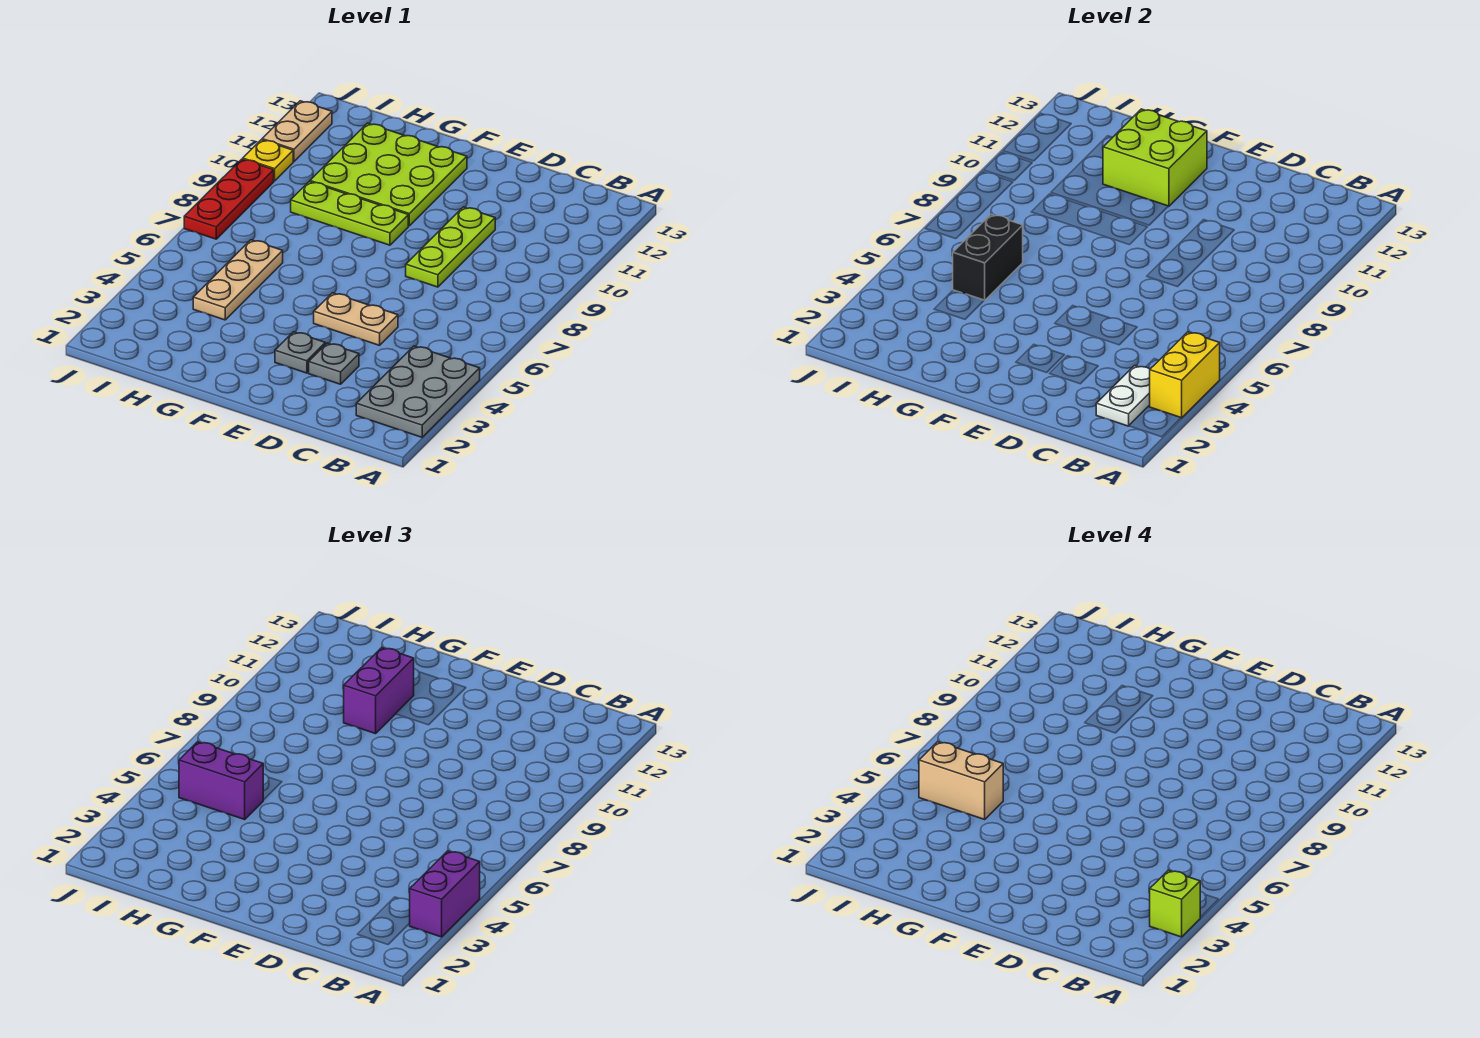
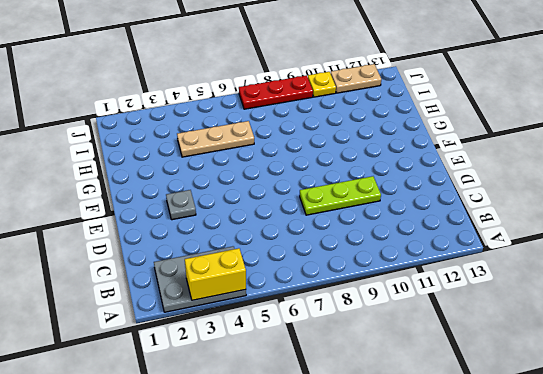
none -> grey plate D3 level 1
none -> tan plate D5:E5 level 1
none -> lime plate F9:H9 level 1

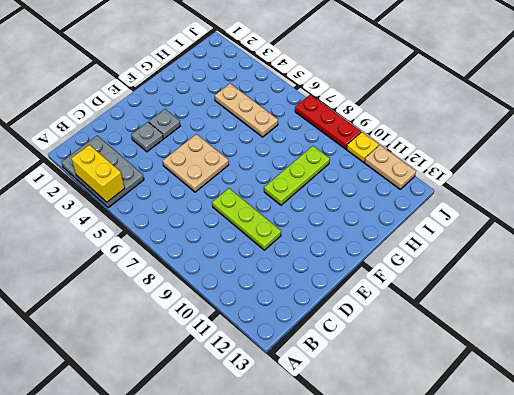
tan plate D5:E6 level 1 -> tan plate D5:E5 level 1
none -> lime plate F10:H12 level 1
none -> white plate B2:B3 level 2
none -> lime brick F11:G12 level 2

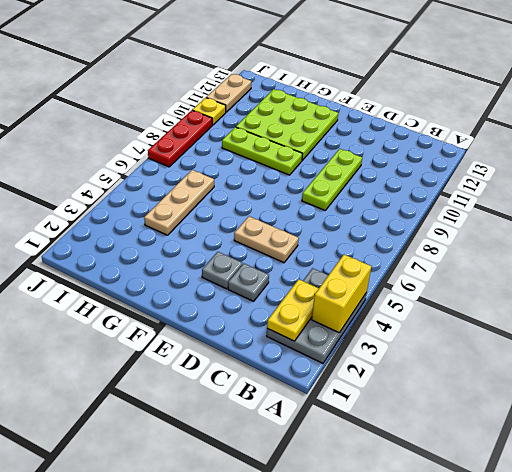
yellow plate B2:B3 level 2 -> white plate B2:B3 level 2
none -> lime brick F11:G12 level 2
none -> black brick H5:H6 level 2
none -> purple brick A3:A4 level 3

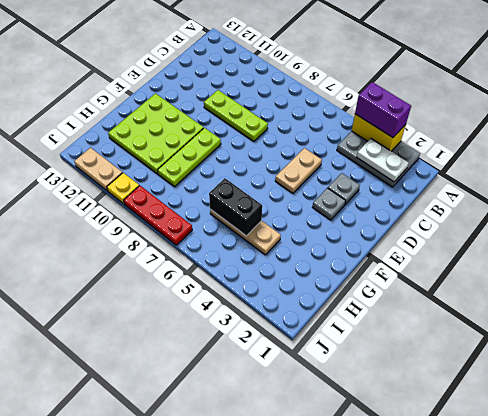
none -> lime brick F11:G12 level 2
none -> purple brick G10:G11 level 3
none -> purple brick H5:I5 level 3

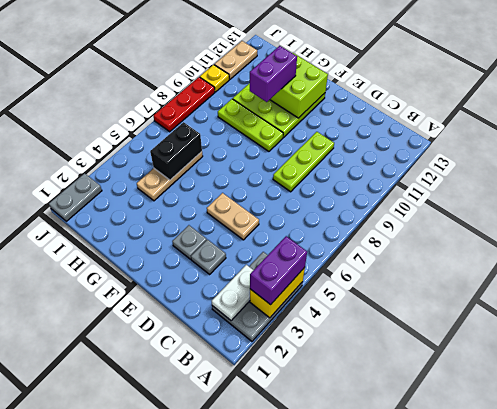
grey plate J1:J2 level 1 -> none
none -> purple brick H5:I5 level 3
none -> lime brick A3 level 4
none -> tan brick H5:I5 level 4

